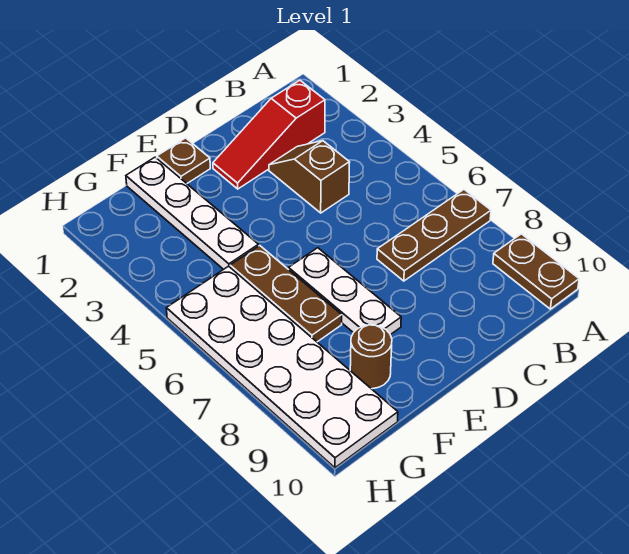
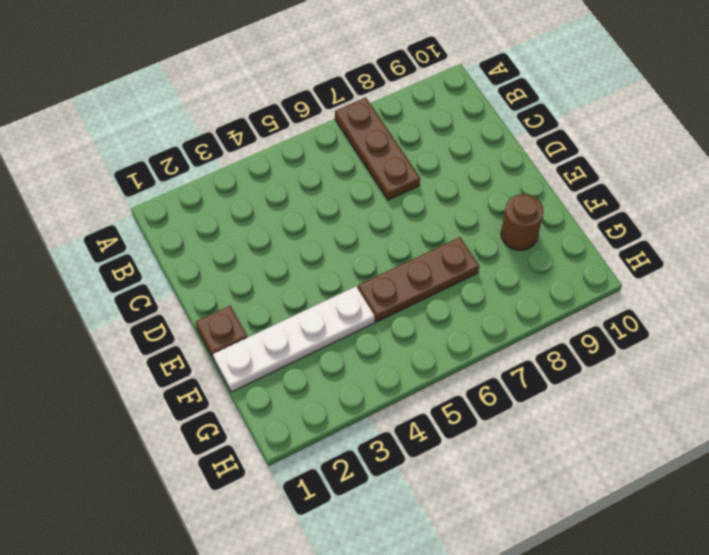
none -> brown plate A9:A10 level 1
none -> red slope B2:D2 level 1 top B

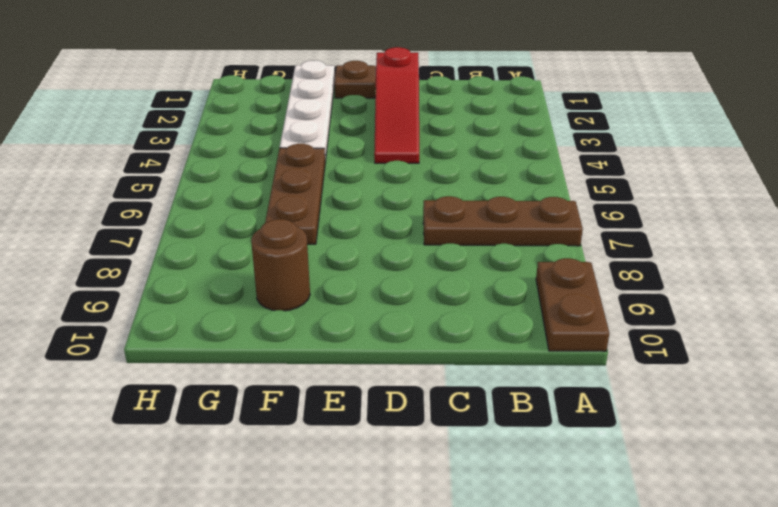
red slope D2:D4 level 1 top 2 -> red slope B2:D2 level 1 top B
none -> brown slope C3:C4 level 1 top 4
none -> white plate E6:E8 level 1

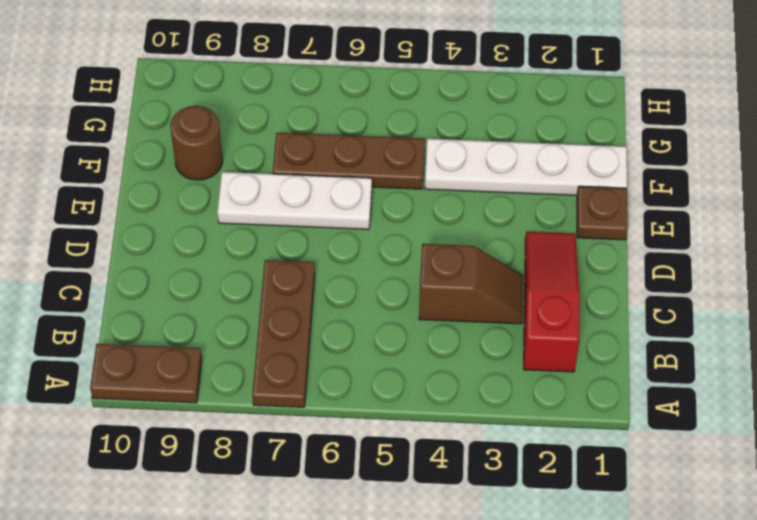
none -> white plate G5:H10 level 1

